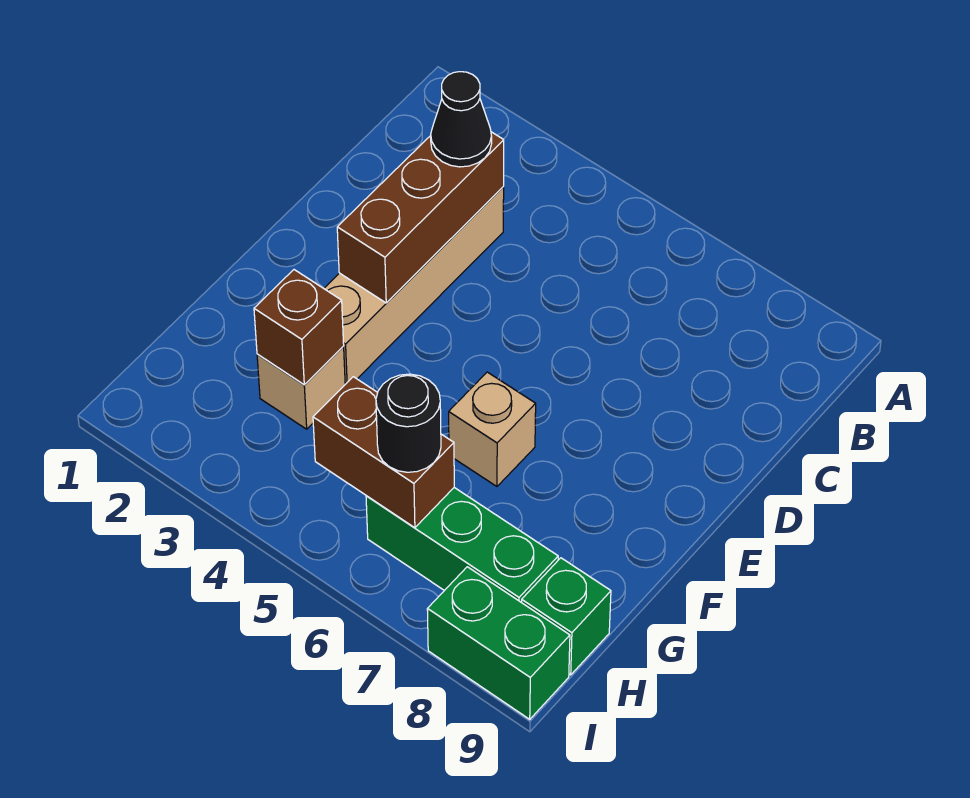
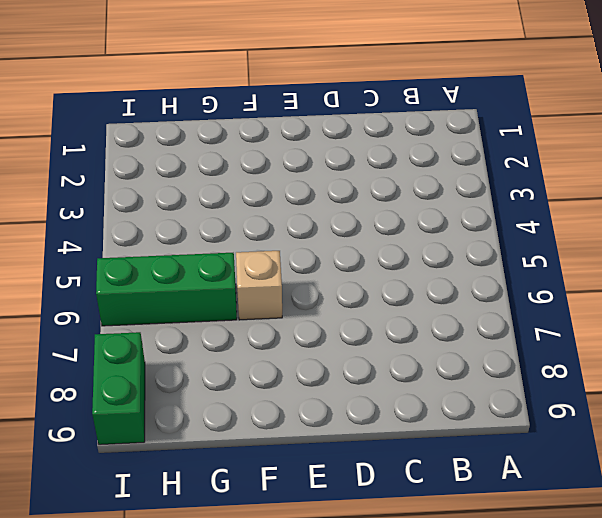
green brick G6:I6 level 1 -> green brick H6:H8 level 1
none -> tan brick C3:F3 level 1
none -> tan brick G3 level 1

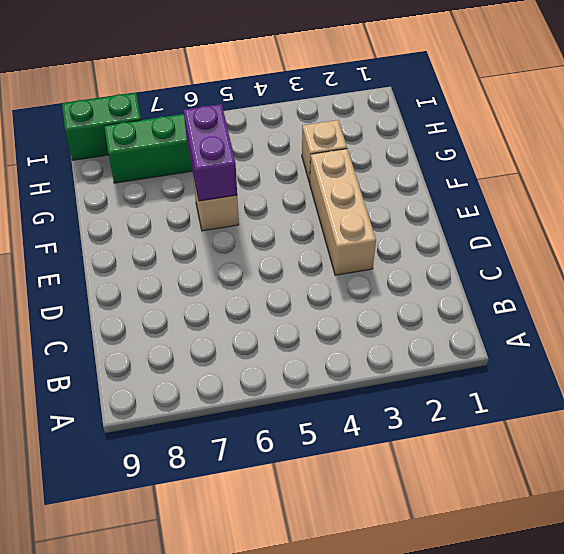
tan brick D3:F3 level 1 -> tan brick C3:F3 level 1
purple brick F6:G6 level 2 -> none
none -> green brick H9 level 1
none -> brown brick C3:E3 level 2

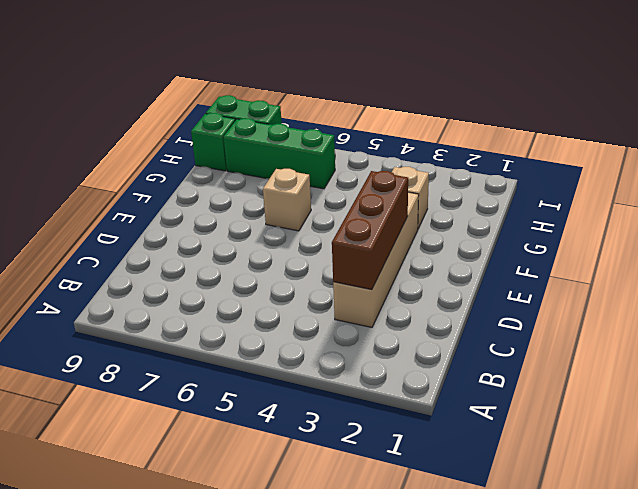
none -> brown brick G3 level 2
none -> brown brick H5:H6 level 2

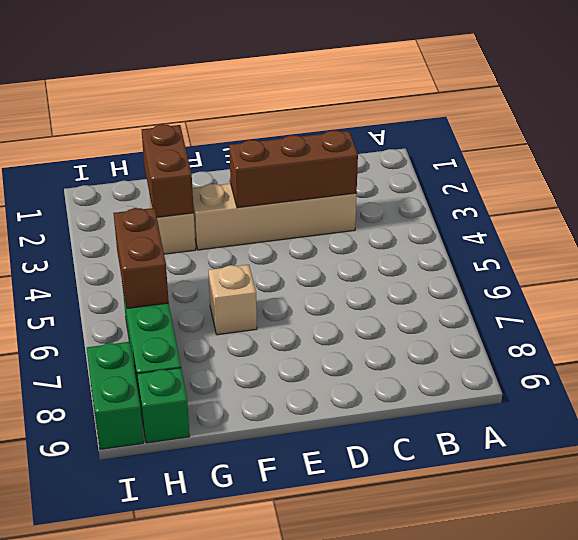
brown brick G2:G3 level 2 -> brown brick G3 level 2
none -> black cone C3 level 3
none -> black round brick H6 level 3

